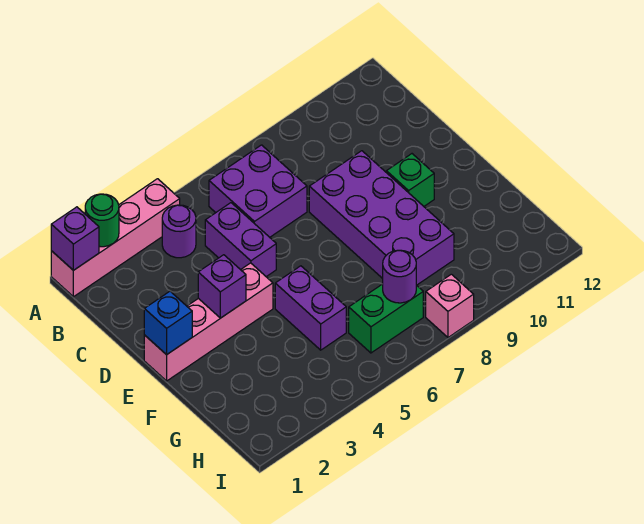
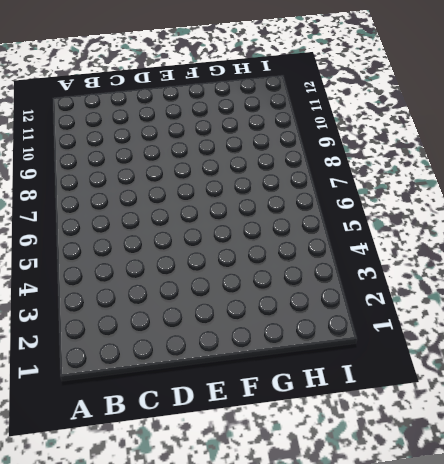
none -> pink brick A1:A4 level 1
none -> purple round brick B4 level 1
none -> purple brick B6:C7 level 1

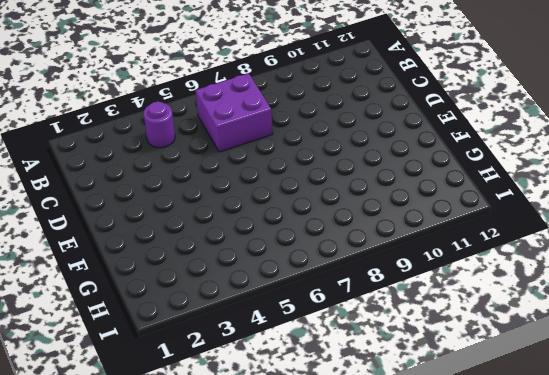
none -> pink brick A1:A4 level 1
none -> purple brick C5:D5 level 1
none -> purple brick D8:G9 level 1

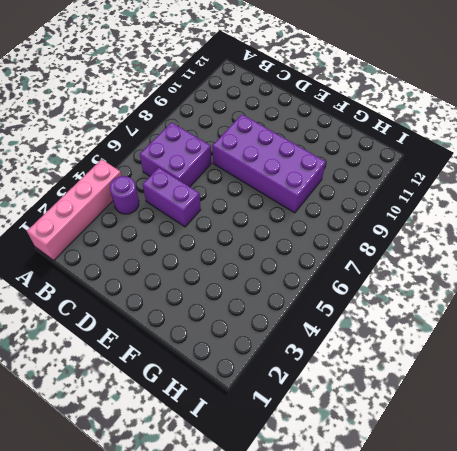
none -> pink brick E1:E4 level 1
none -> green brick E10 level 1
none -> purple brick F5:G5 level 1

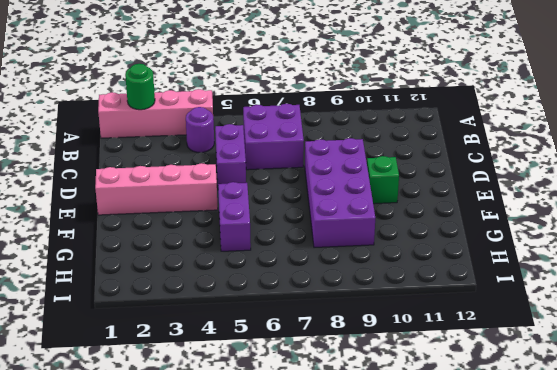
none -> green brick H6:H7 level 1
none -> pink brick I8 level 1
none -> purple brick A1 level 2

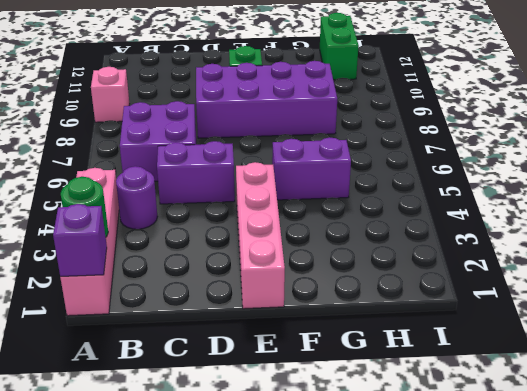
pink brick A9 level 1 -> pink brick I8 level 1
green brick H11:H12 level 1 -> green brick H6:H7 level 1
none -> blue brick E1 level 2
none -> purple brick E3 level 2
none -> purple round brick H7 level 2

